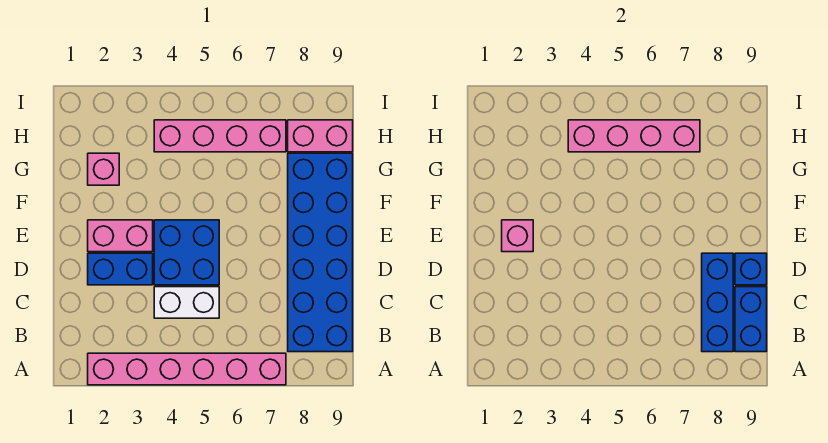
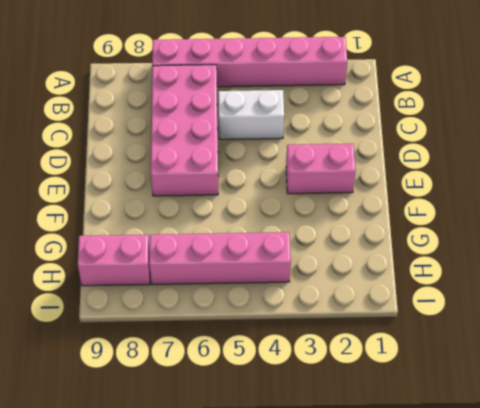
pink brick B6:E7 level 1 -> none
none -> blue brick B8:G9 level 1
none -> blue brick D2:D3 level 1
none -> blue brick D4:E5 level 1

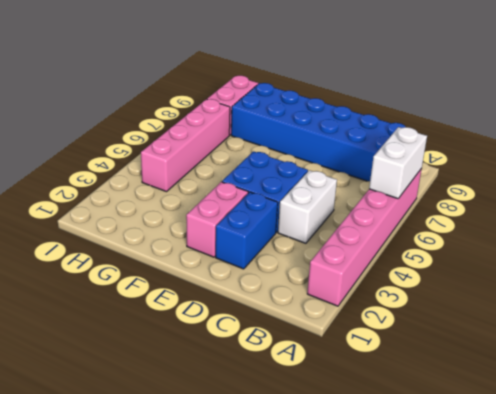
white brick A6:A7 level 2 -> none
none -> pink brick G2 level 1
none -> blue brick B8:D8 level 2
none -> blue brick B9:C9 level 2

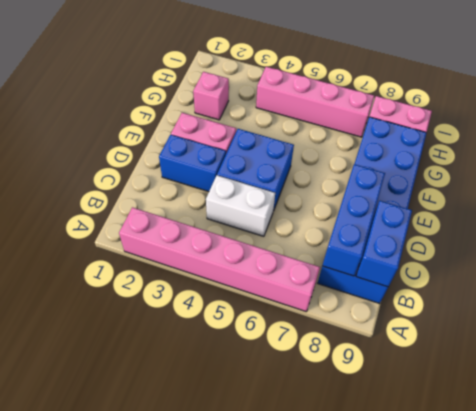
none -> blue brick D9 level 2
none -> pink brick E2 level 2
none -> pink brick H4:H7 level 2

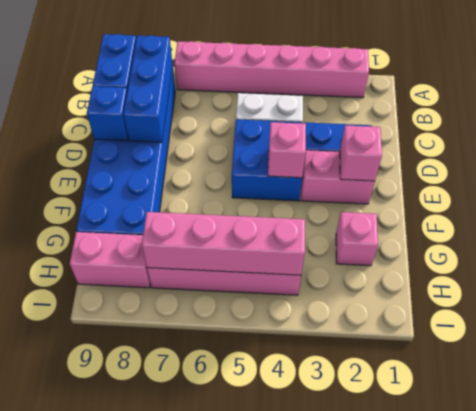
pink brick E4 level 2 -> none

